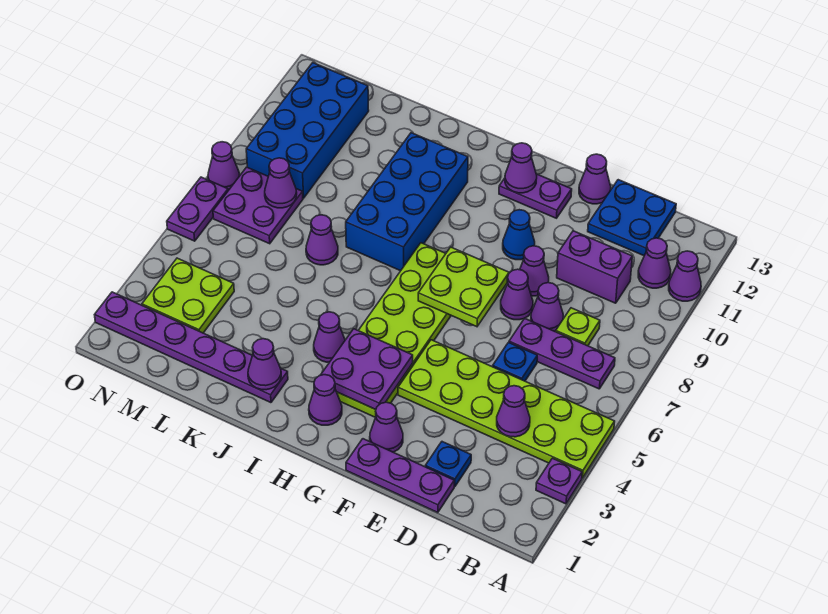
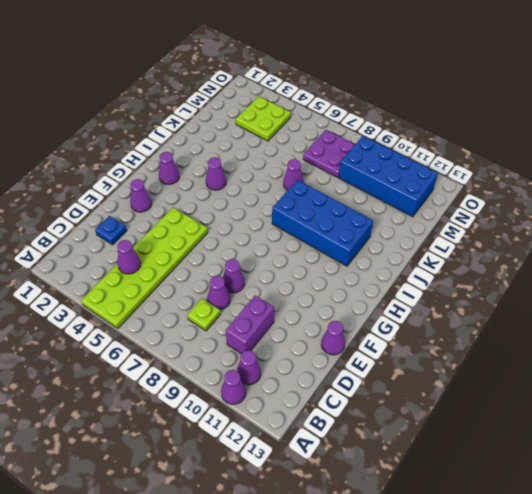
none -> purple plate A3 level 1
none -> purple plate B7:D7 level 1
none -> blue plate C12:D13 level 1
none -> purple plate D1:F1 level 1

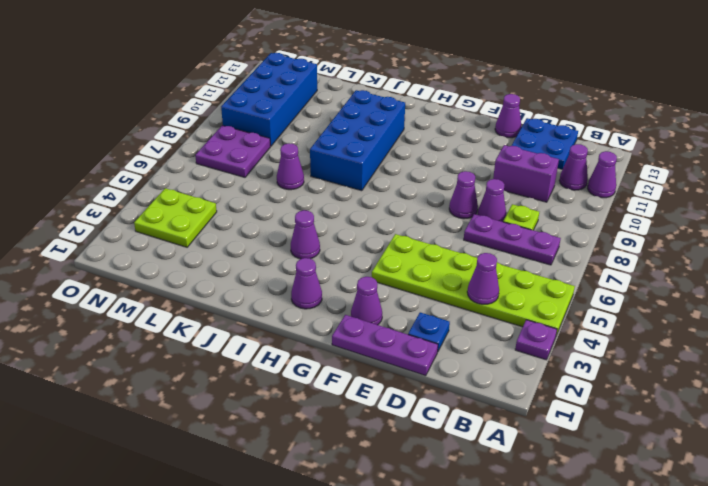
none -> blue plate D6 level 1
none -> purple cone E9 level 1
none -> blue cone F10 level 1
none -> purple plate F12:G12 level 1

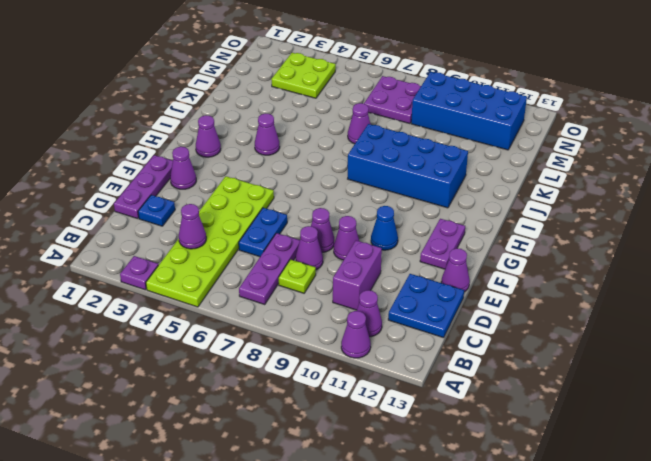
blue plate D6:E6 level 1 -> blue plate D6 level 1
none -> lime plate G3:H8 level 1
none -> purple plate J2:O2 level 1
none -> purple plate O6:O7 level 1
none -> purple cone O8 level 1

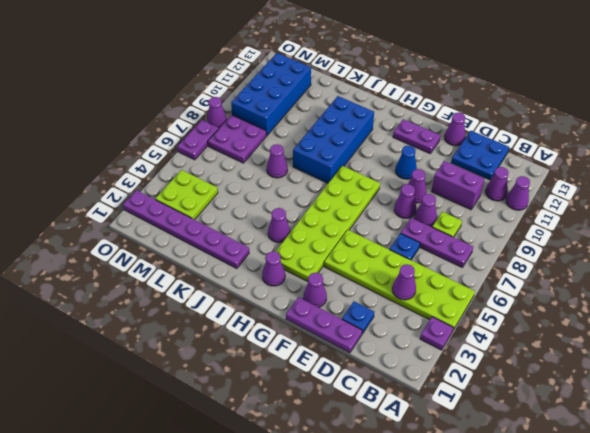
none -> lime plate F7:G8 level 2
none -> purple plate G3:H4 level 2
none -> purple cone G12 level 2
none -> purple cone J2 level 2

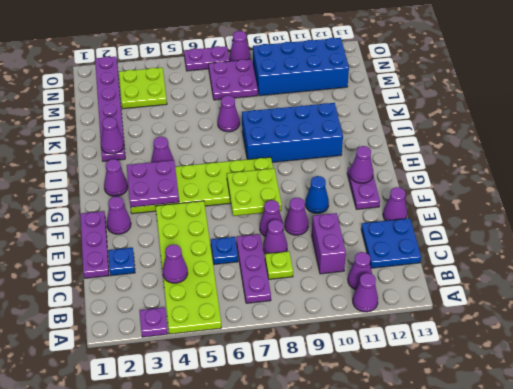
none -> purple cone M8 level 2

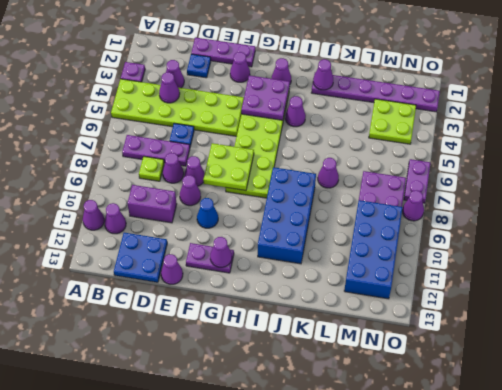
purple cone C3 level 1 -> purple cone M8 level 2

